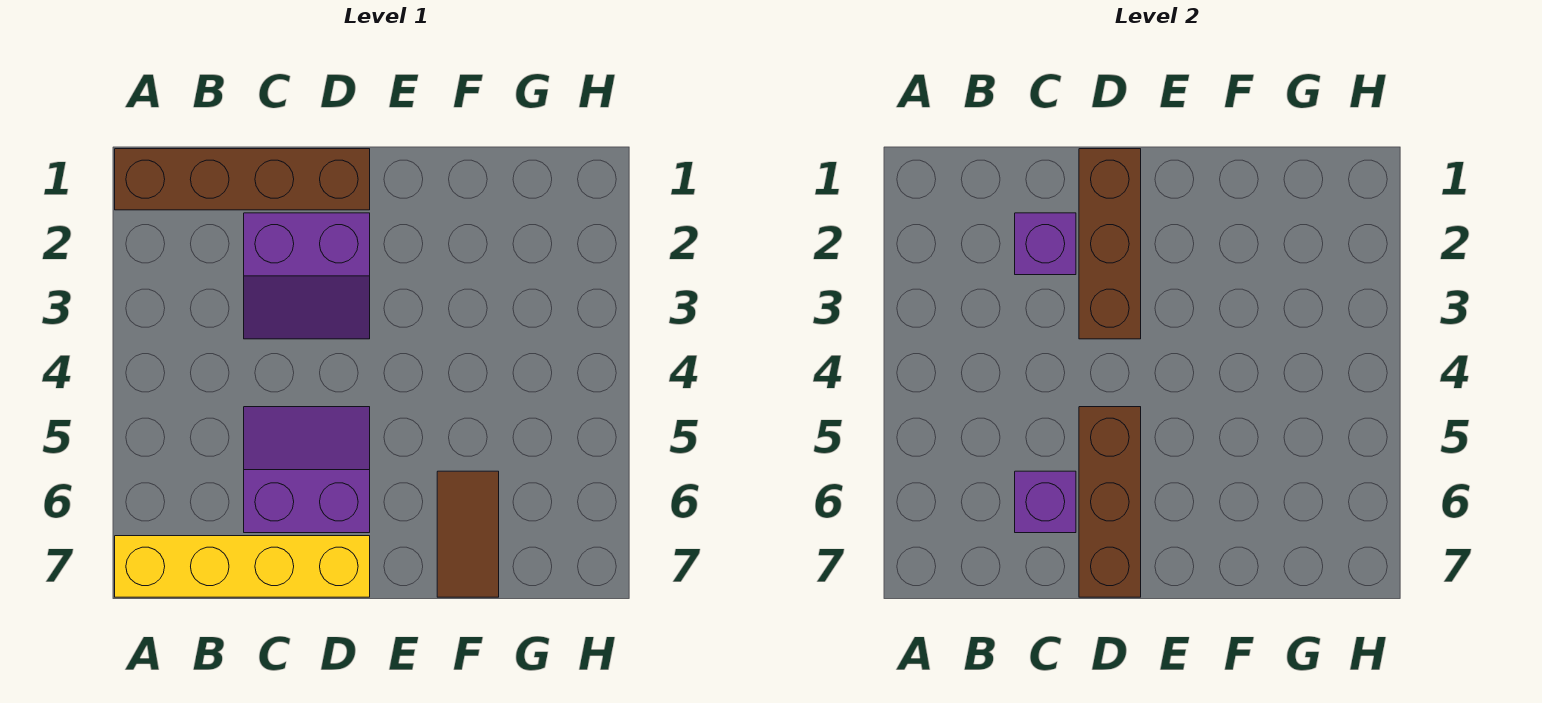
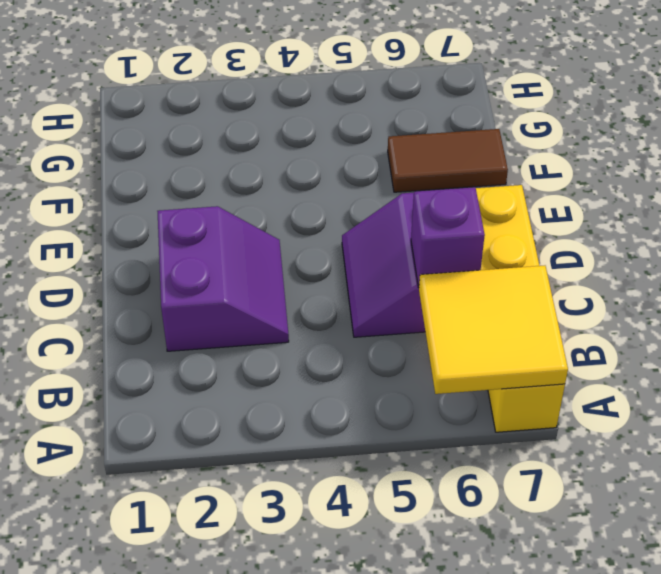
yellow tile A6:B7 level 2 -> none
none -> brown brick A1:D1 level 1
none -> purple brick C2 level 2

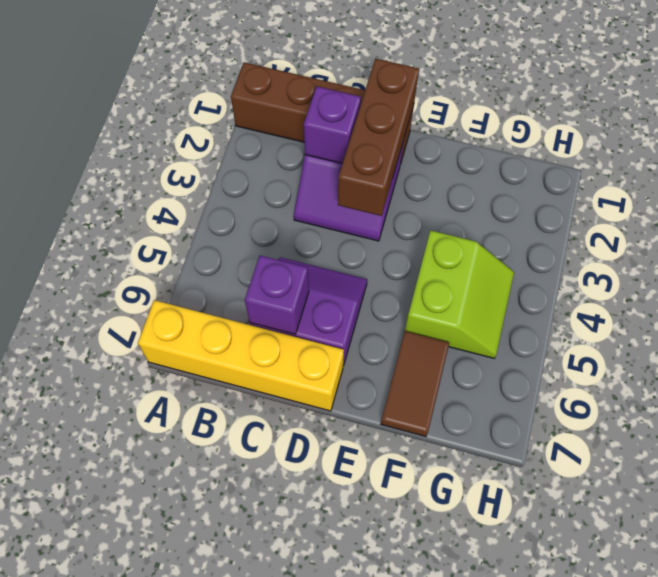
lime slope F4:G5 level 1 top F -> none
none -> brown brick D5:D7 level 2

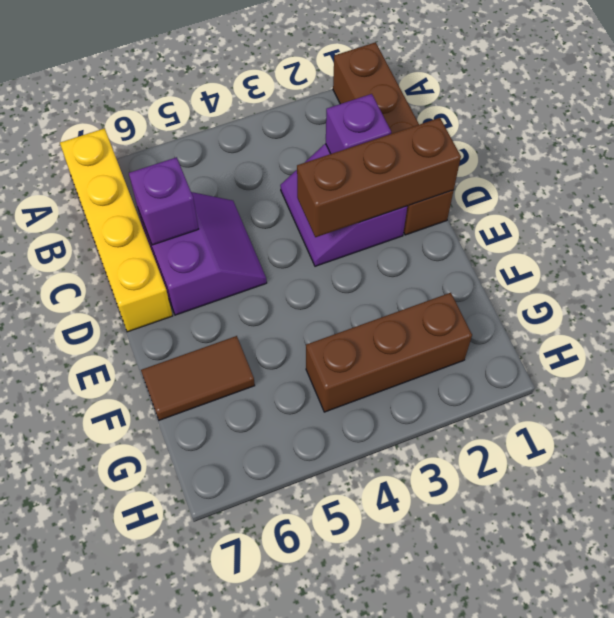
brown brick G2:G4 level 1 -> brown brick D5:D7 level 2

